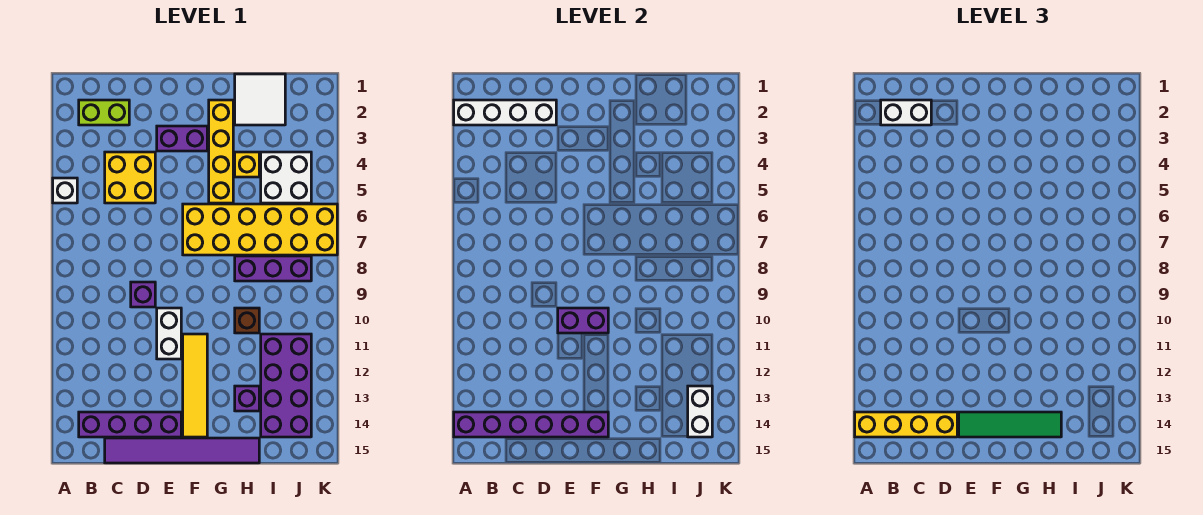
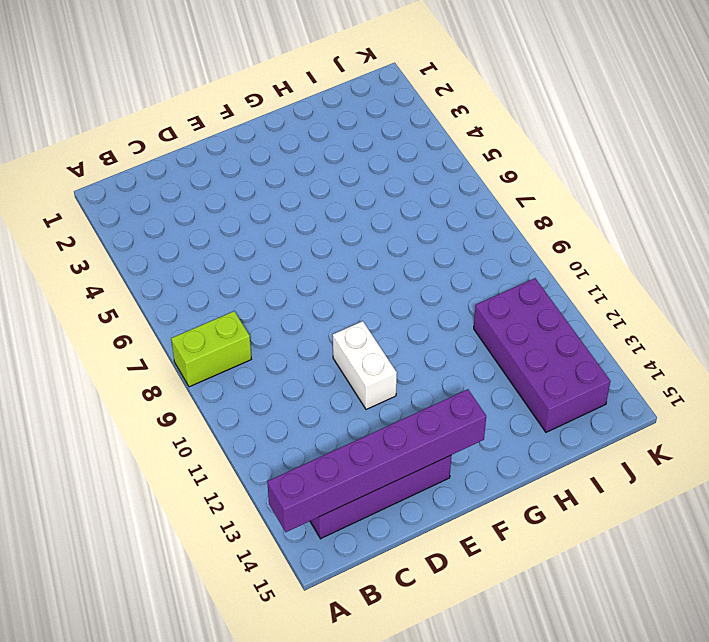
lime brick A8:B8 level 1 -> lime brick B2:C2 level 1
none -> white brick A5 level 1
none -> yellow brick C4:D5 level 1
none -> purple tile C15:H15 level 1

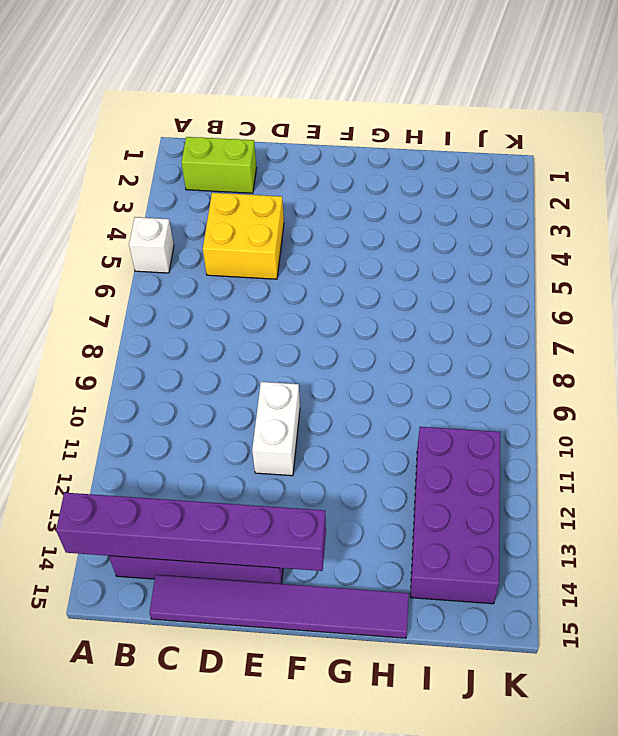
none -> purple brick D9 level 1
none -> purple brick E3:F3 level 1
none -> yellow brick F6:K7 level 1

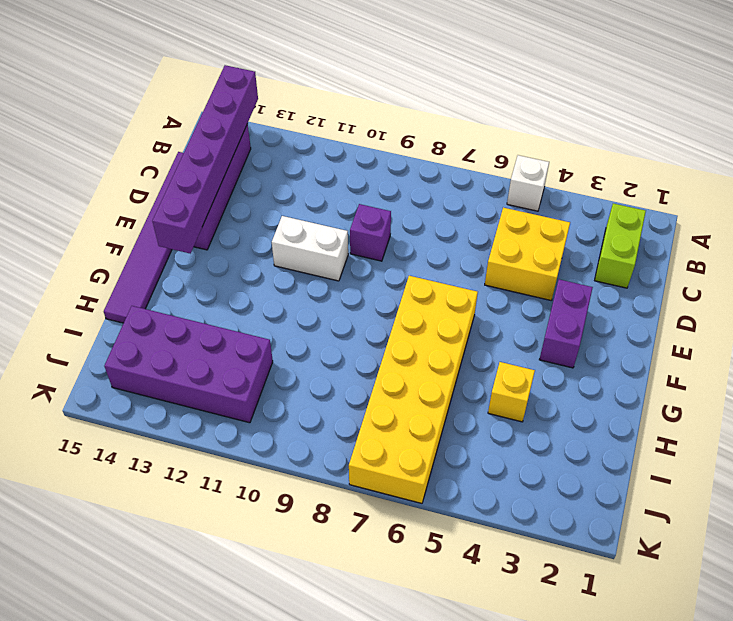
none -> yellow tile F11:F14 level 1
none -> yellow brick G2:G5 level 1
none -> white tile H1:I2 level 1

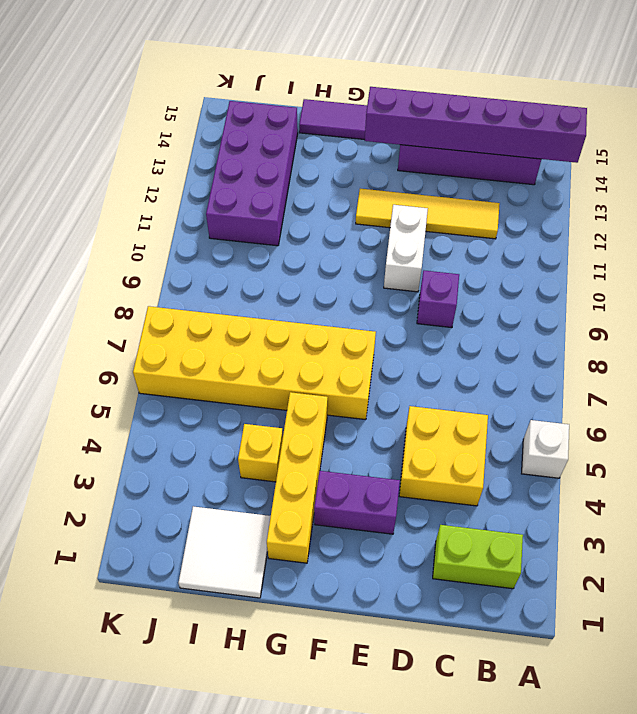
yellow tile C12:F12 level 1 -> yellow tile F11:F14 level 1
none -> purple brick H8:J8 level 1
none -> brown brick H10 level 1
none -> purple brick H13 level 1

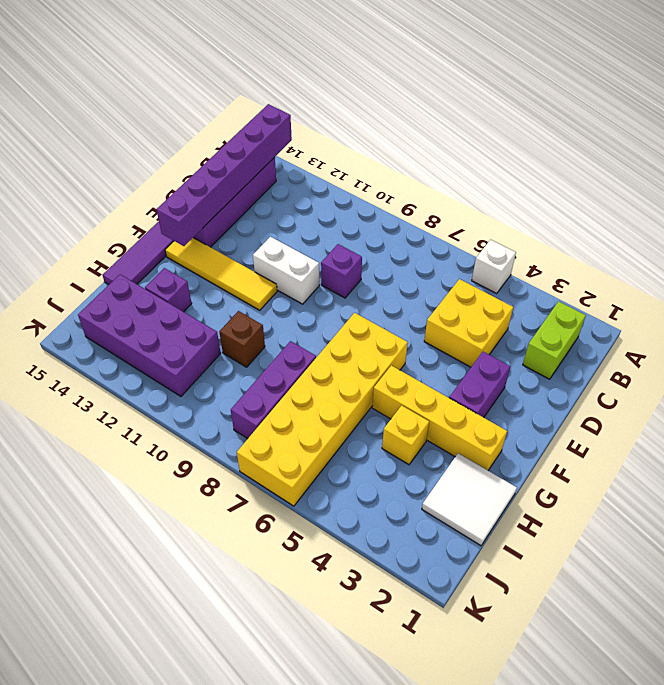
none -> white brick I4:J5 level 1
none -> white brick A2:D2 level 2
none -> purple brick E10:F10 level 2

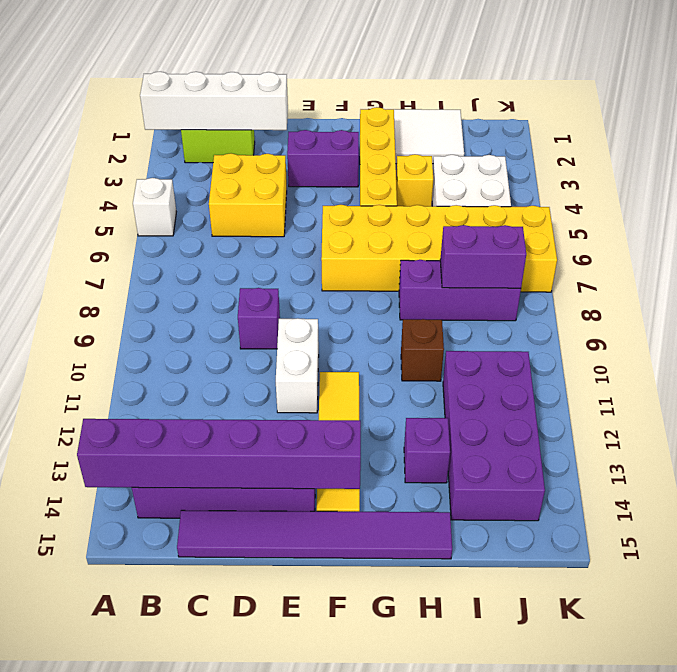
purple brick I8:J8 level 2 -> purple brick E10:F10 level 2
none -> white brick J13:J14 level 2
none -> yellow brick A14:D14 level 3
none -> white brick B2:C2 level 3

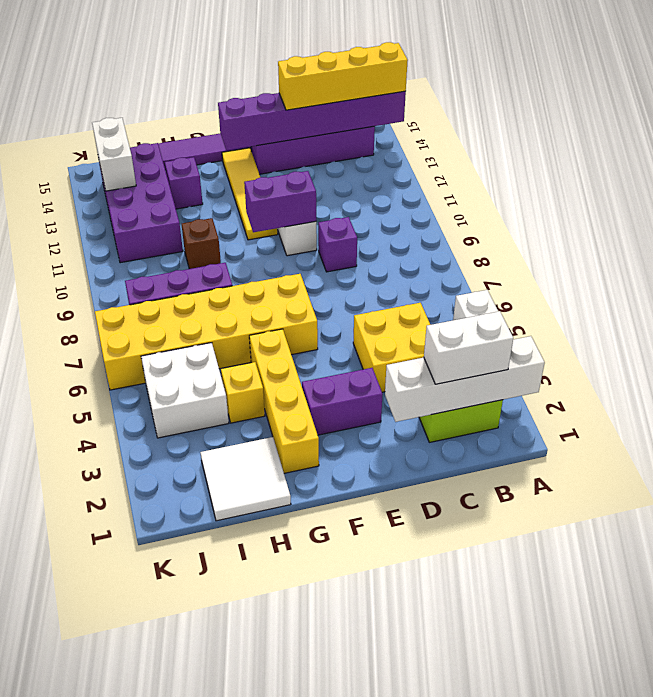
none -> green tile E14:H14 level 3

